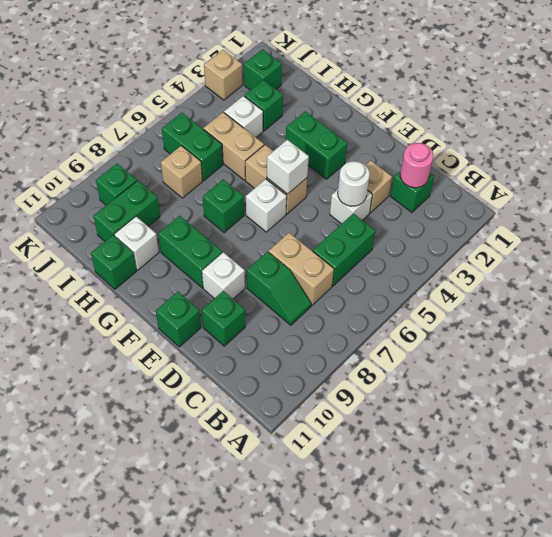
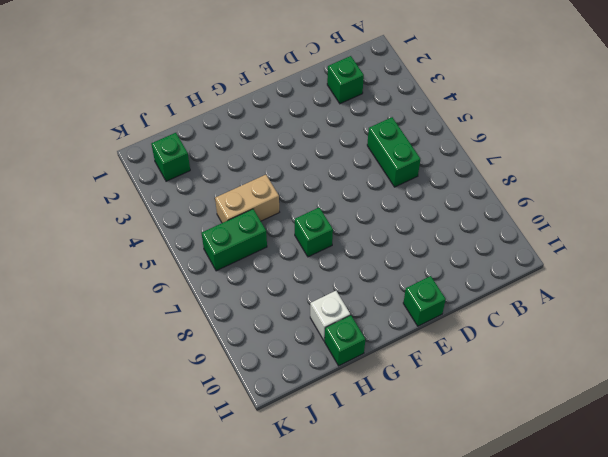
none -> tan brick C7:D7 level 1
none -> green slope C8:D8 level 1 top D
none -> tan brick D3 level 1

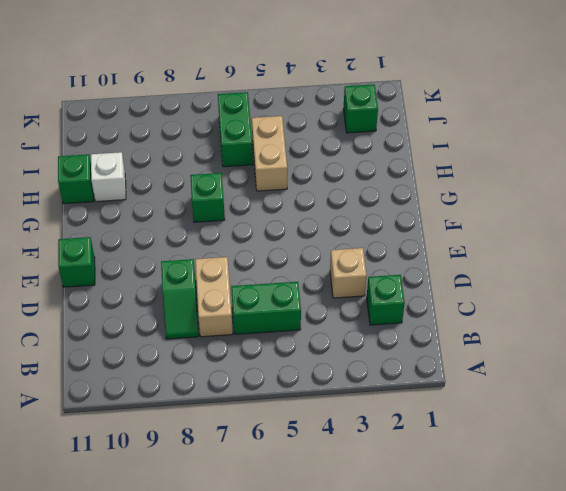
none -> white brick D4 level 1
none -> green brick D10 level 1
none -> white brick E9 level 1

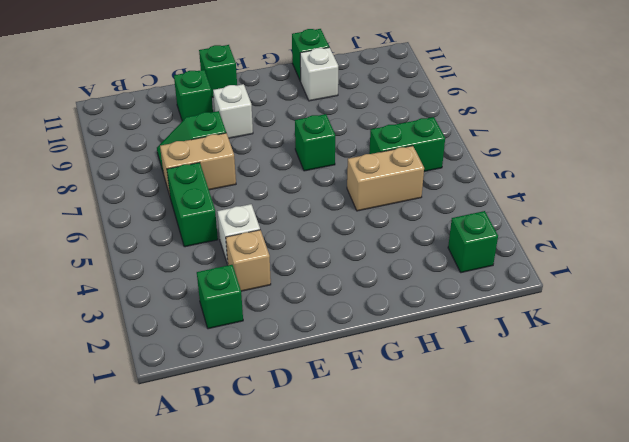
none -> green brick F3:G3 level 1
none -> tan brick F5:G5 level 1
none -> white brick F6 level 1

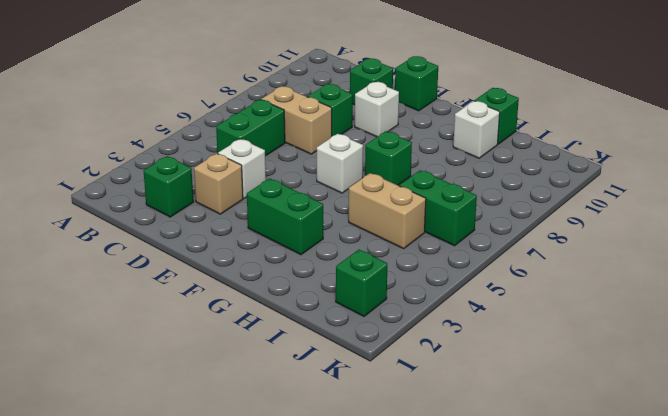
none -> tan brick F5:G5 level 1
none -> green brick F9:G9 level 1
none -> green brick I3 level 1

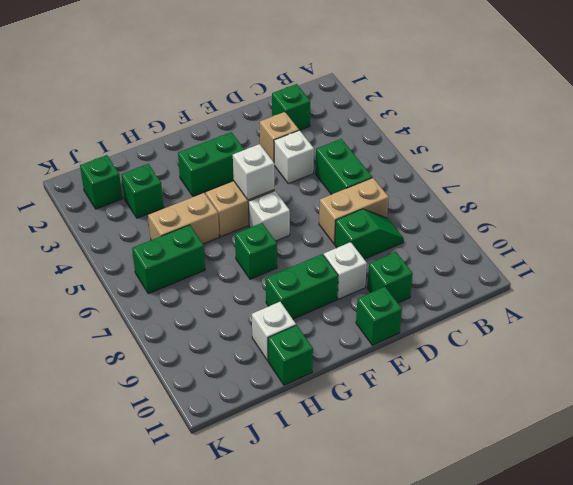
none -> white brick I4 level 1
none -> tan brick I7 level 1
none -> green brick I9:I10 level 1

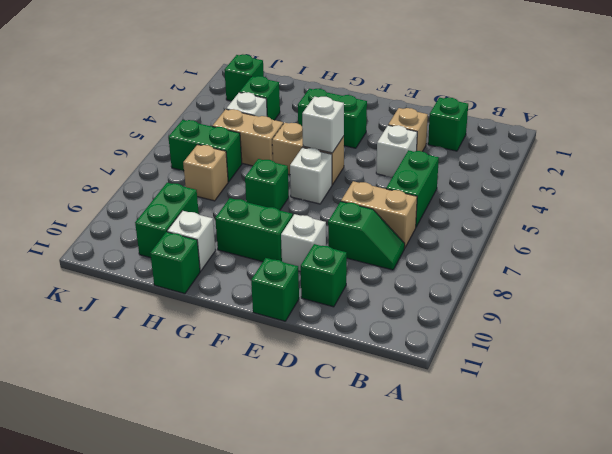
none -> green brick J9 level 1
none -> tan brick K3 level 1
none -> pink round brick C2 level 2

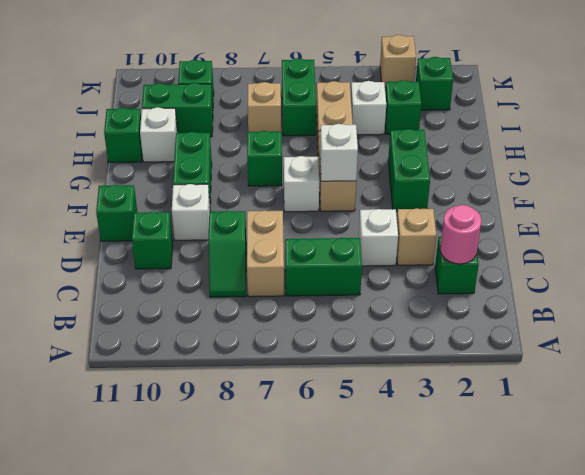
none -> white round brick D4 level 2

